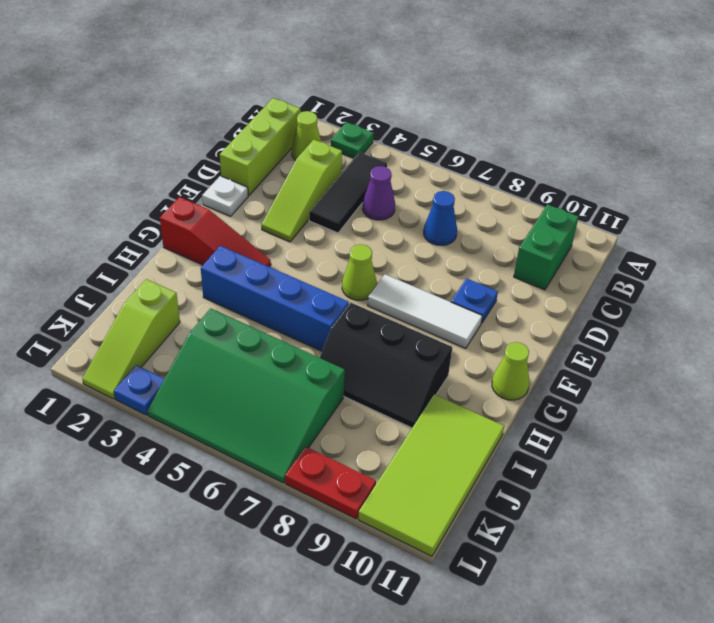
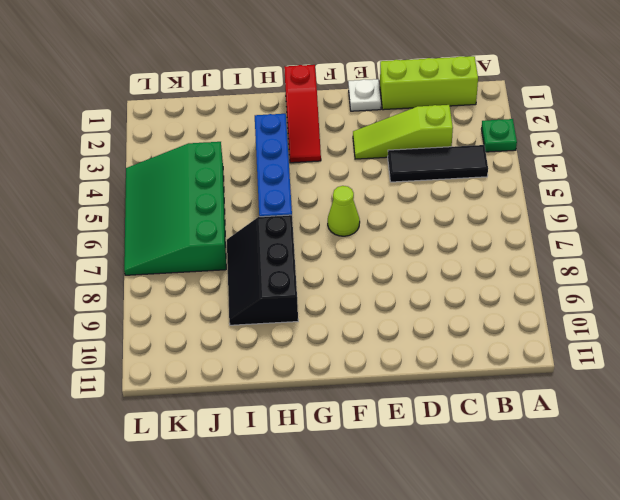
none -> lime cone B2 level 1
none -> green brick B10:C10 level 1
none -> purple cone C5 level 1

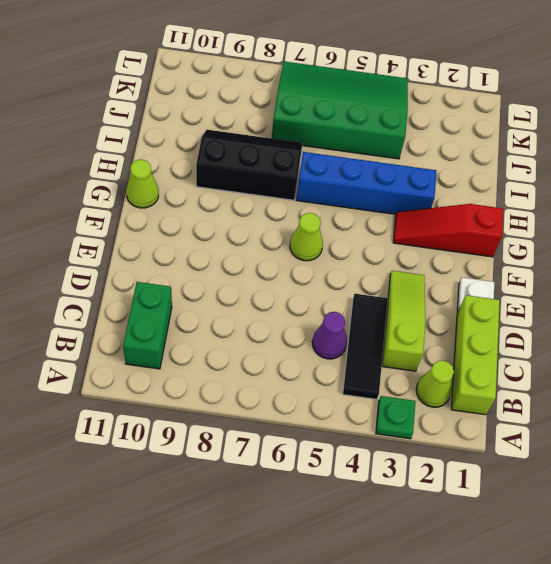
none -> blue cone C7 level 1
none -> blue plate E9 level 1
none -> white tile F7:F9 level 1

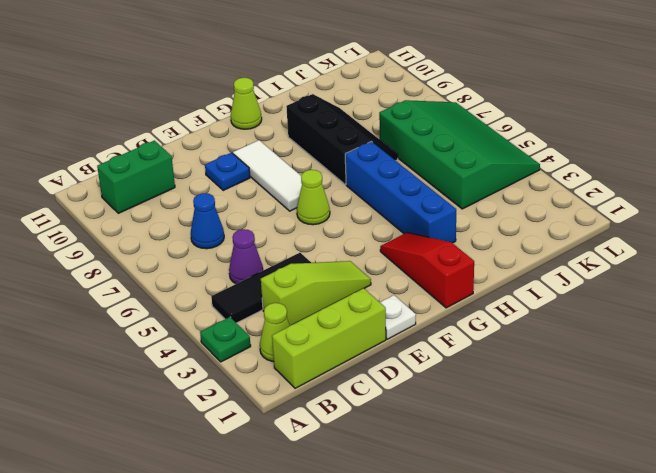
none -> lime tile I10:L11 level 1
none -> lime slope J2:L2 level 1 top J
none -> blue plate L3 level 1

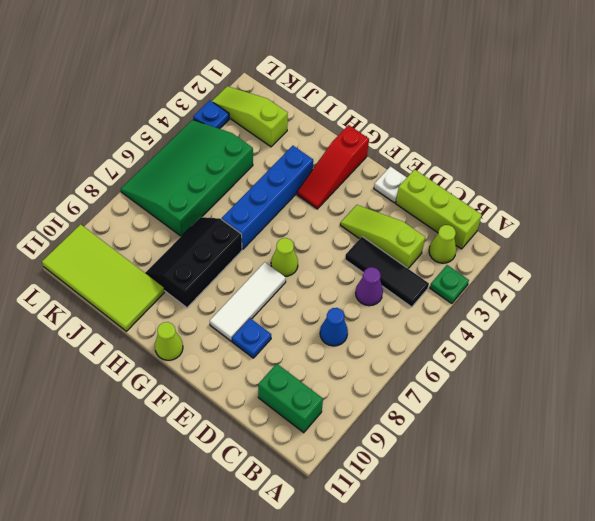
none -> red plate L8:L9 level 1

